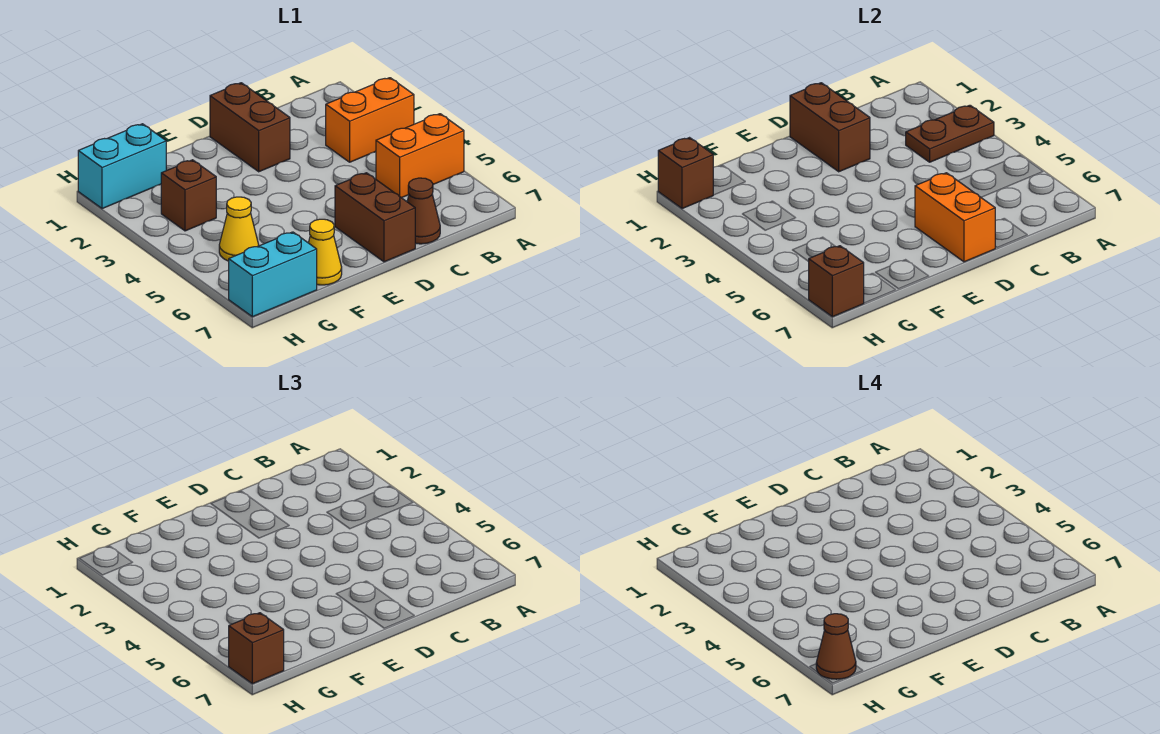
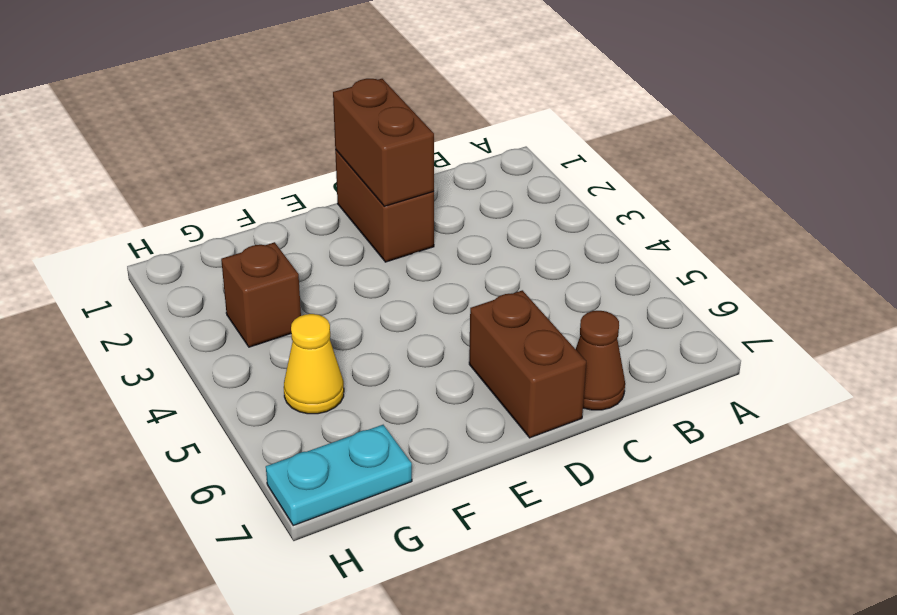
cyan plate G7:H7 level 1 -> cyan brick G7:H7 level 1
none -> orange brick A3:B3 level 1
none -> orange brick A5:B5 level 1
none -> yellow cone F7 level 1

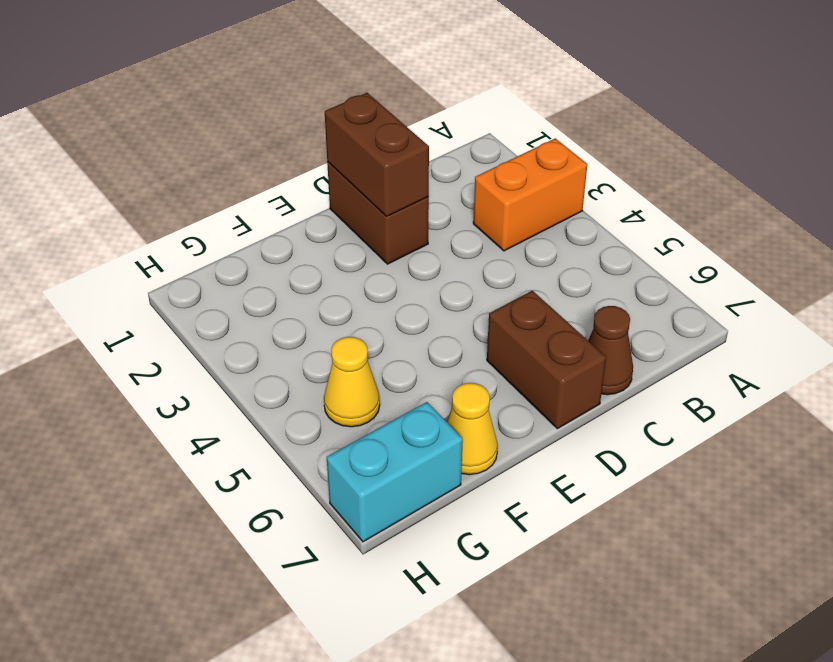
none -> orange brick A5:B5 level 1
none -> cyan brick G1:H1 level 1
none -> brown brick G3 level 1

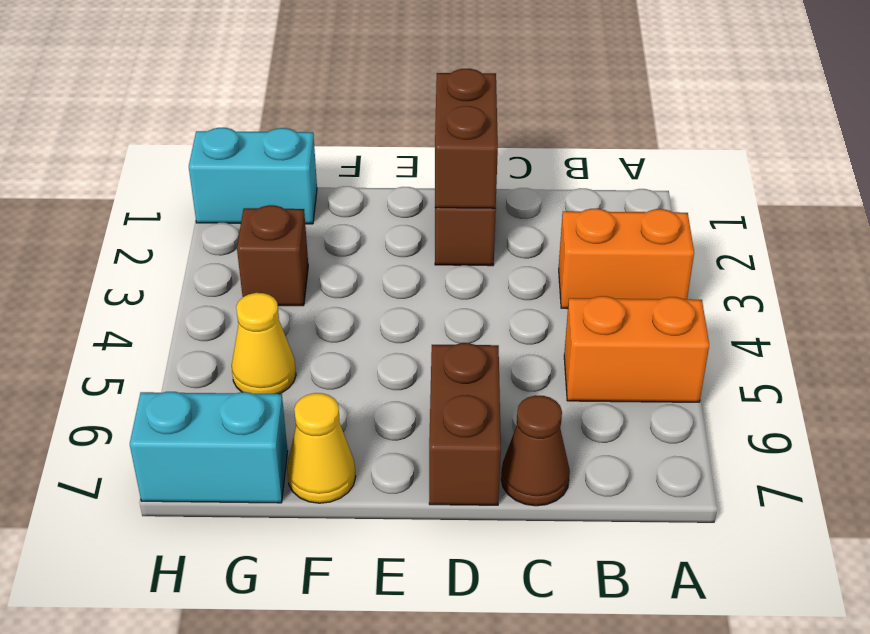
none -> brown plate A3:B3 level 2
none -> orange brick D6:D7 level 2
none -> brown brick H1 level 2

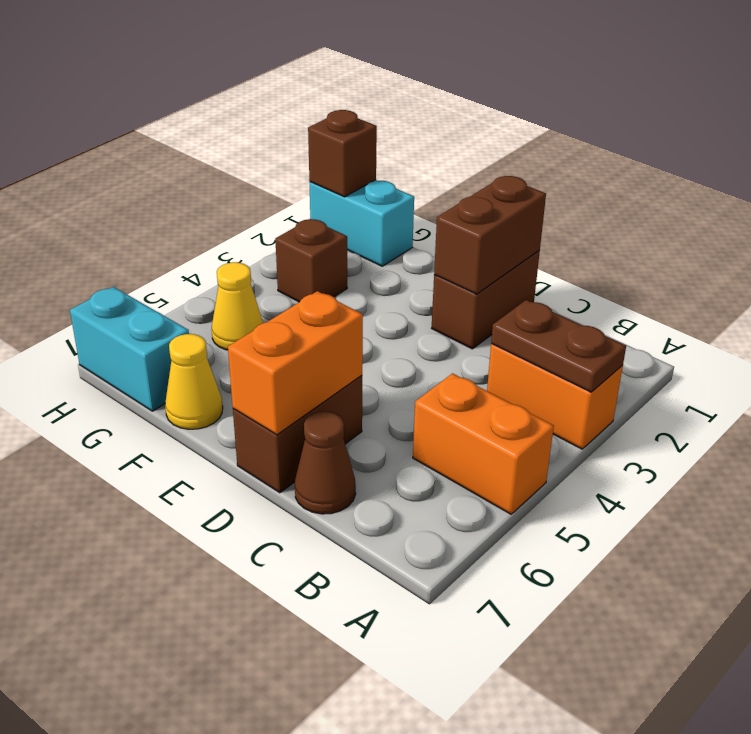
none -> brown brick H7 level 2
none -> brown brick H7 level 3
none -> brown cone H7 level 4

